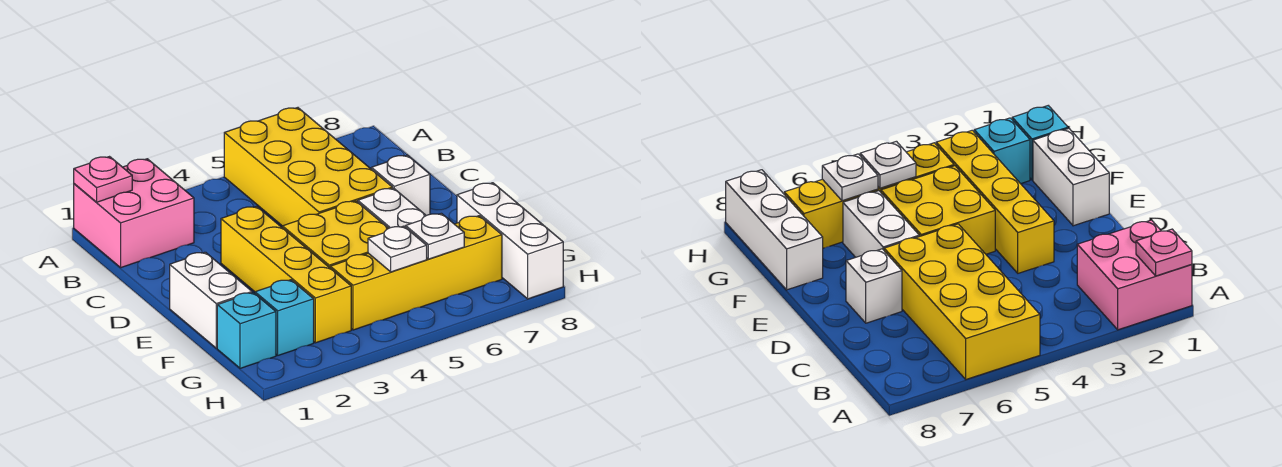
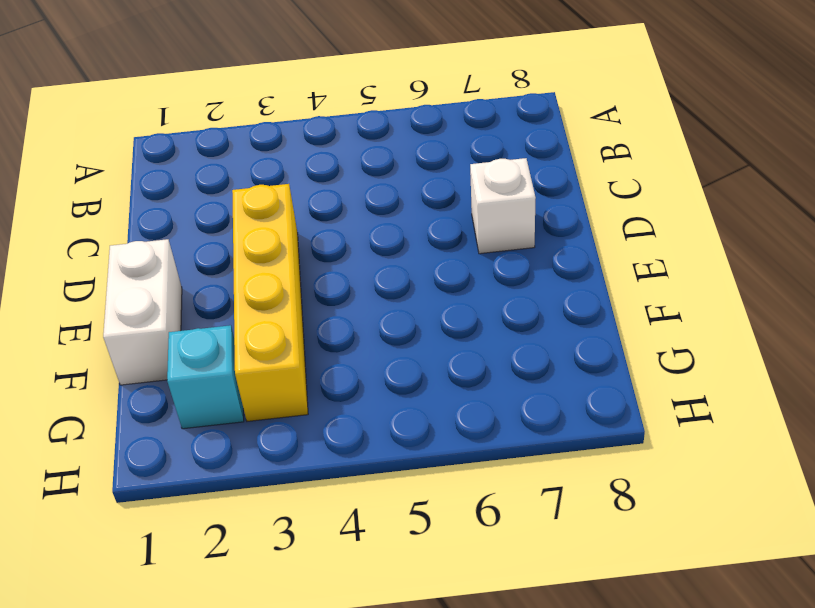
none -> pink brick A1:B2 level 1
none -> yellow brick A5:D6 level 1
none -> yellow brick E4:F5 level 1

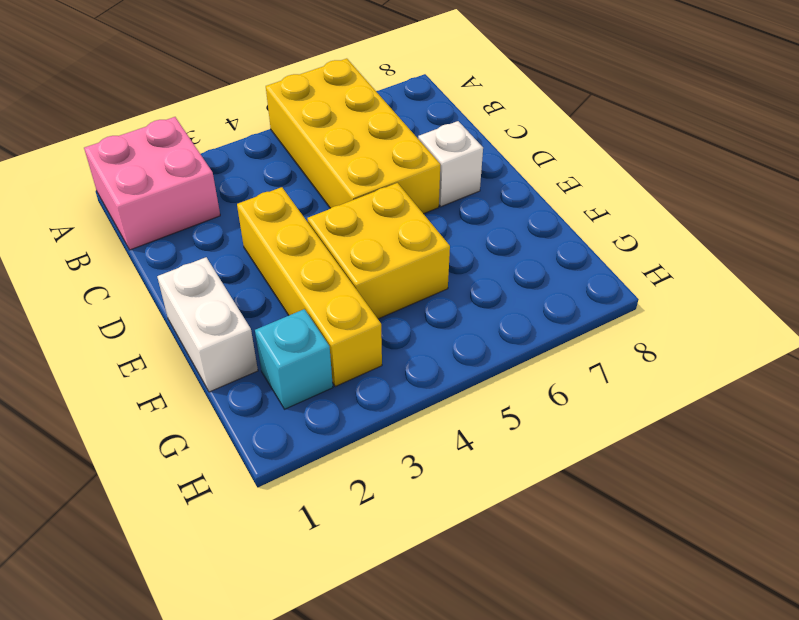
none -> white brick E6:F6 level 1
none -> white brick F8:H8 level 1
none -> cyan brick G1 level 1

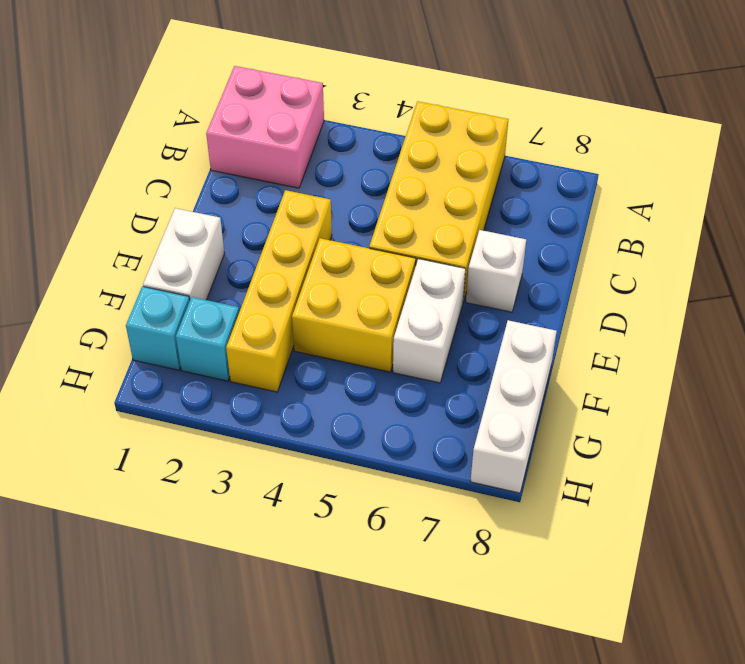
none -> yellow brick G4:G7 level 1
none -> pink plate A1 level 2
none -> white plate G5 level 2

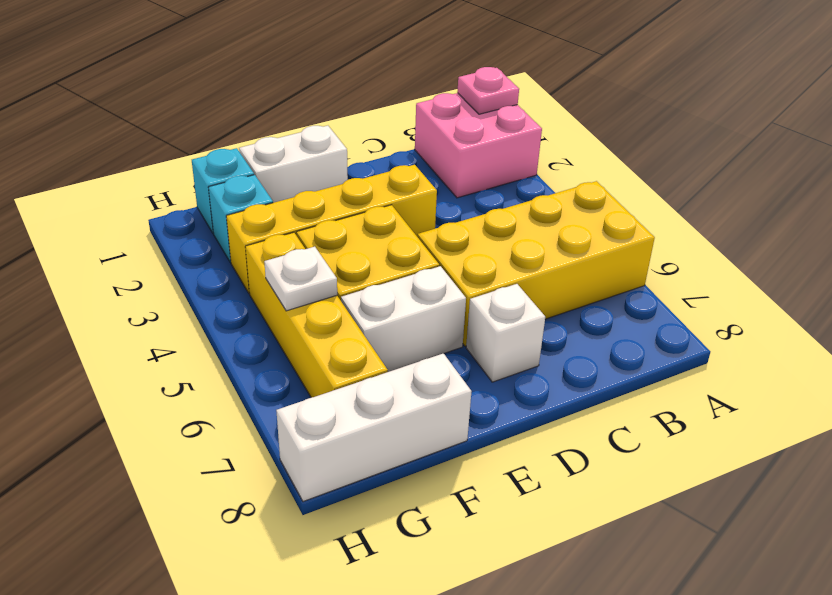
none -> white plate G6 level 2

